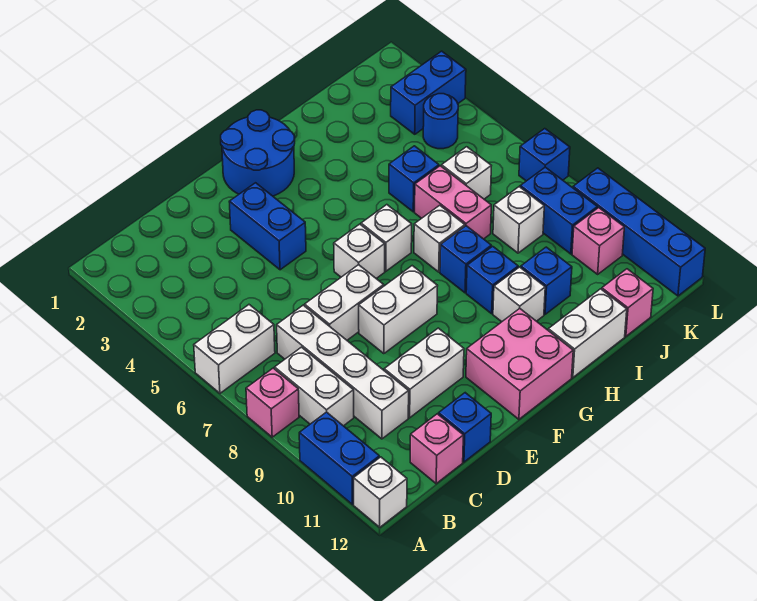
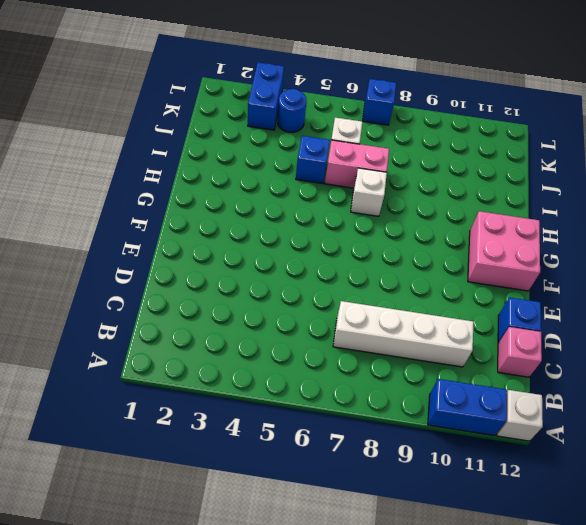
none -> white brick A6:B6 level 1
none -> pink brick A8 level 1
none -> white brick B8:B9 level 1
none -> white brick D7:E7 level 1

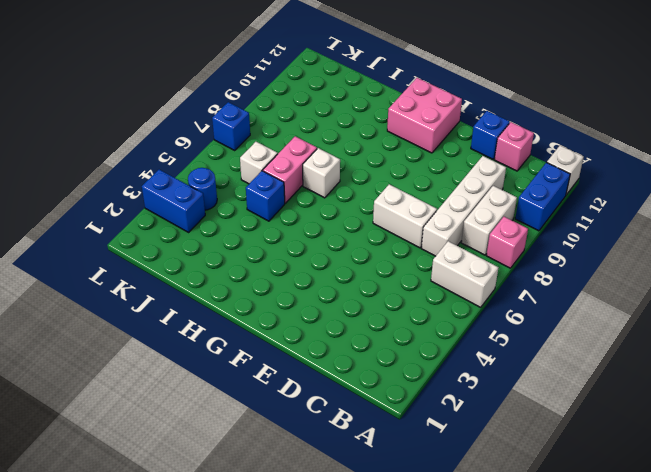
none -> white brick D10:E10 level 1
none -> blue brick E3:E4 level 1
none -> white brick E8:F8 level 1
none -> blue round brick F1:G2 level 1

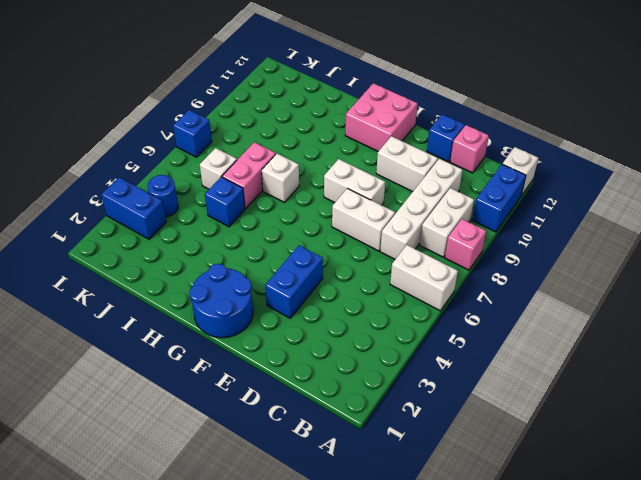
none -> white brick F6 level 1
none -> white brick G6 level 1
none -> blue brick H8 level 1
none -> blue brick H9 level 1

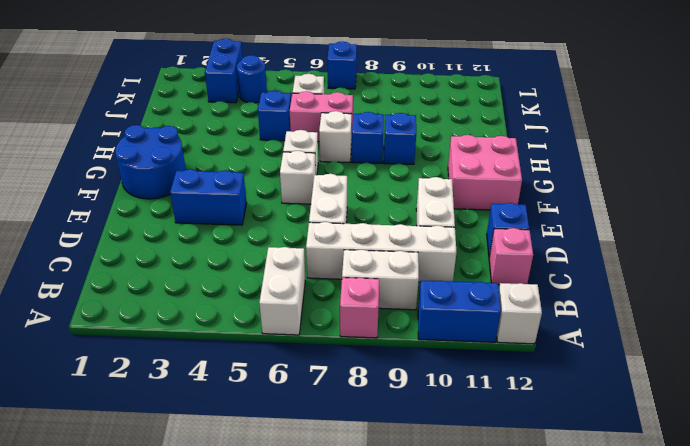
none -> white brick E8:F8 level 1
none -> white brick H10 level 1
none -> white brick H12:I12 level 1
none -> blue brick I10 level 1

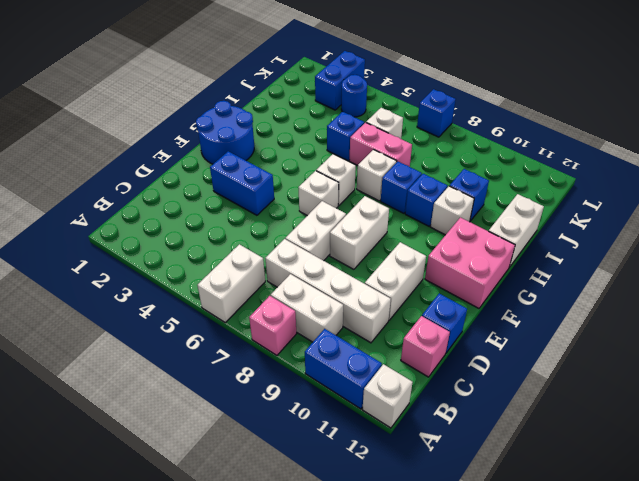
none -> white brick J8 level 1
none -> pink brick J12 level 1
none -> blue brick K8:K9 level 1
none -> pink brick K10 level 1

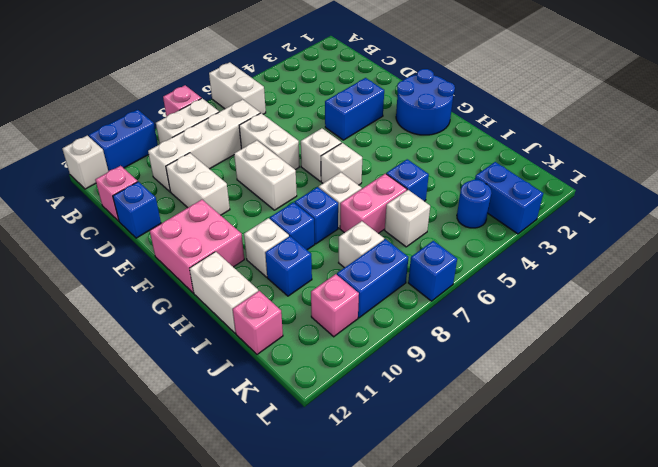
none -> blue brick L9:L12 level 1

